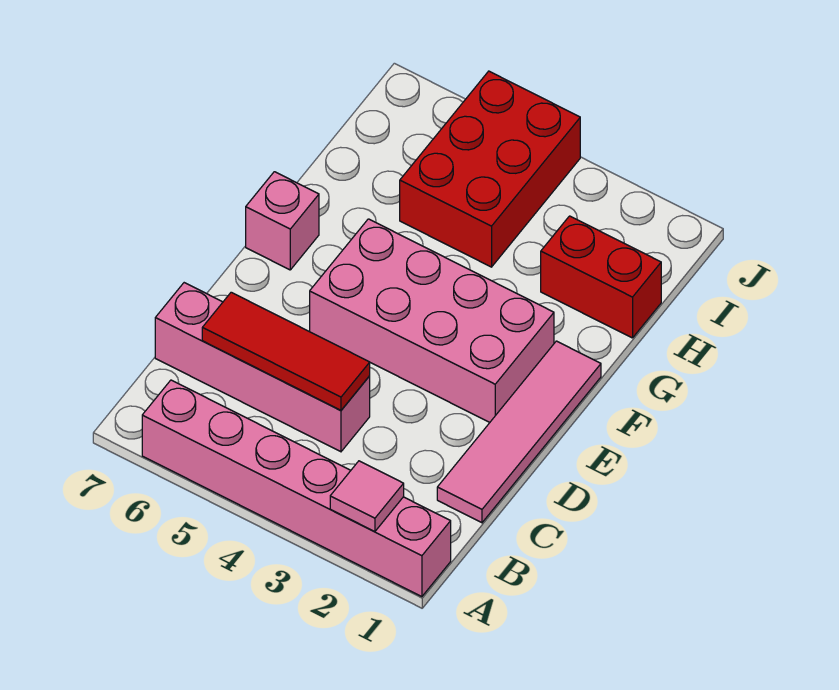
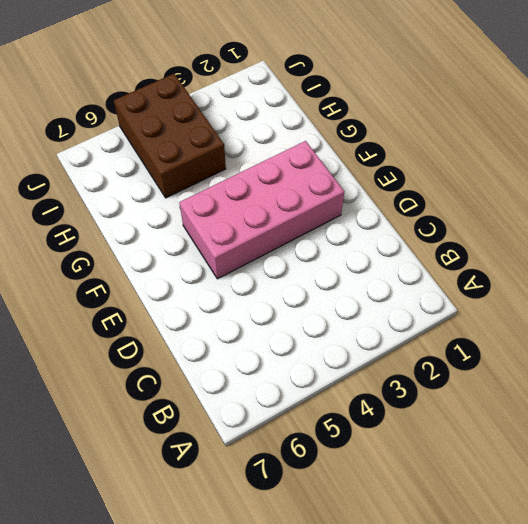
brown brick H4:J5 level 1 -> red brick H4:J5 level 1
none -> pink brick A1:A6 level 1
none -> pink tile C1:F1 level 1

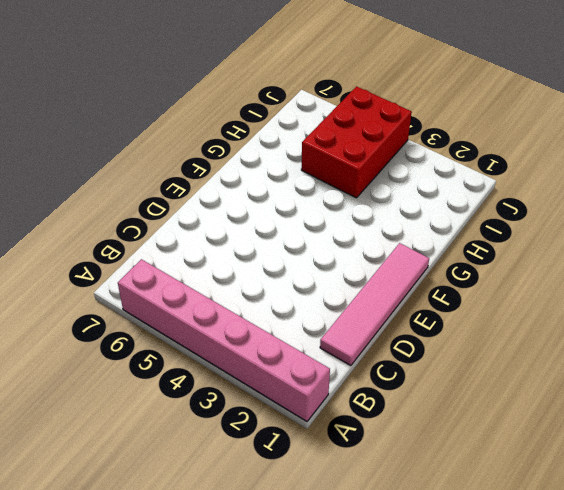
none -> pink brick C4:C7 level 1
none -> pink brick E2:F5 level 1

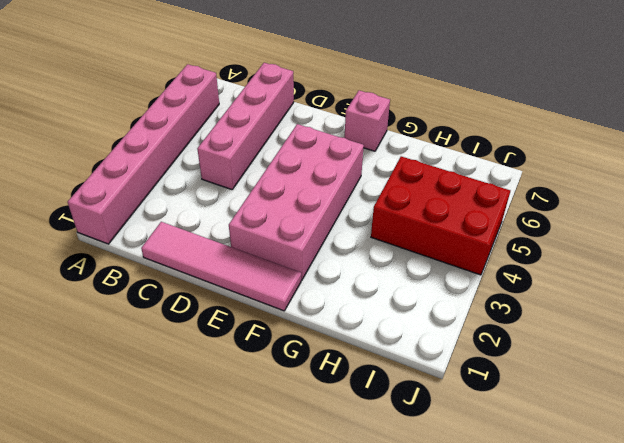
none -> red brick H1:H2 level 1
none -> pink tile A2 level 2

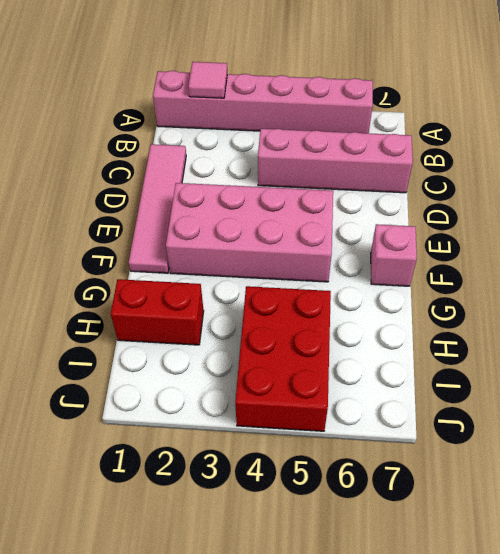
none -> red tile C4:C6 level 2

